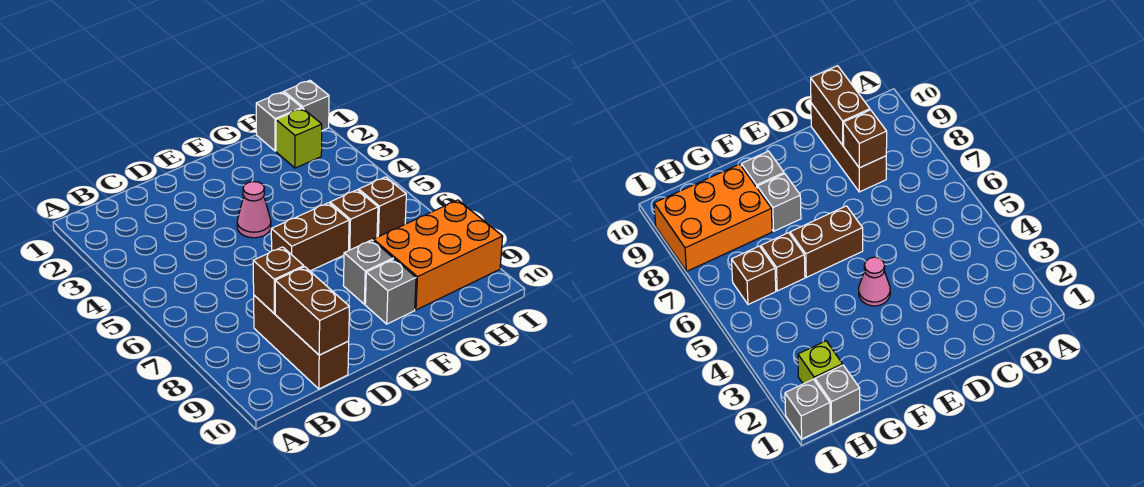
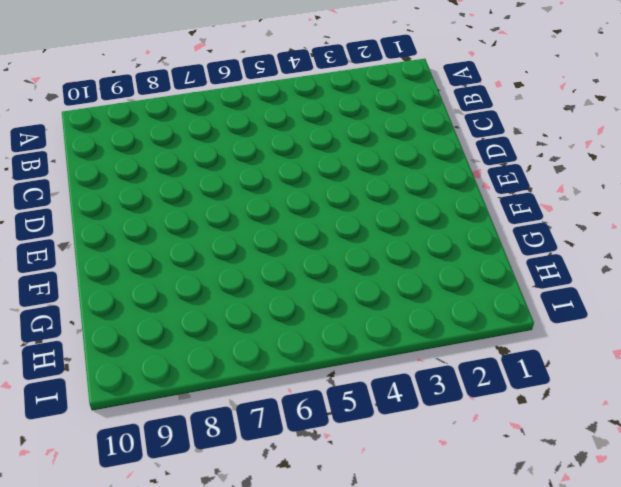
none -> brown brick C8:C10 level 1
none -> pink cone E4 level 1
none -> brown brick E6:F6 level 1

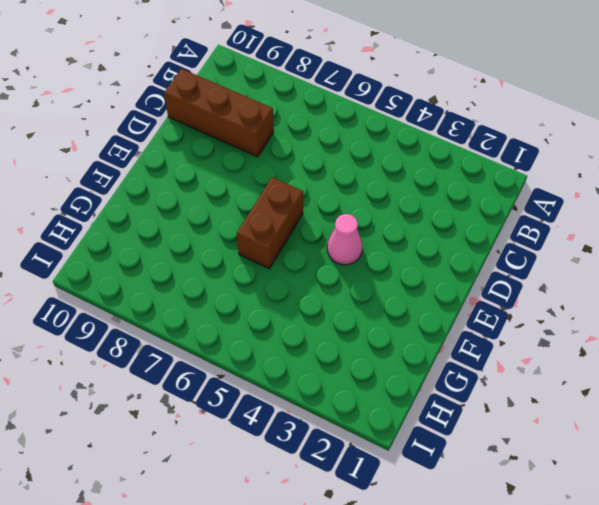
none -> grey brick F8 level 1
none -> grey brick F9 level 1
none -> brown brick G6 level 1

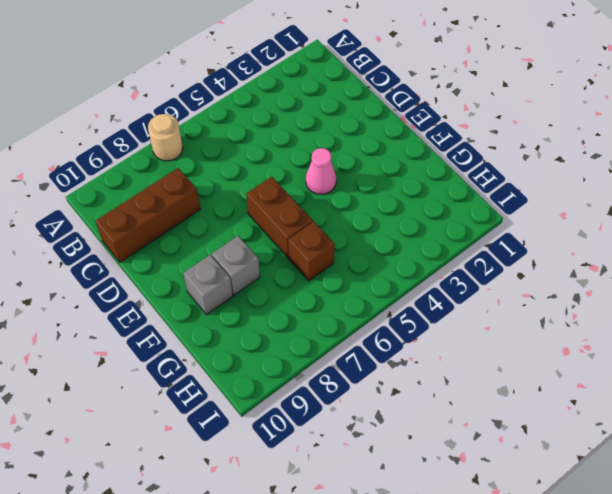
tan round brick A7 level 1 -> none
none -> orange brick G8:I9 level 1
none -> grey brick H1 level 1
none -> lime brick H2 level 1

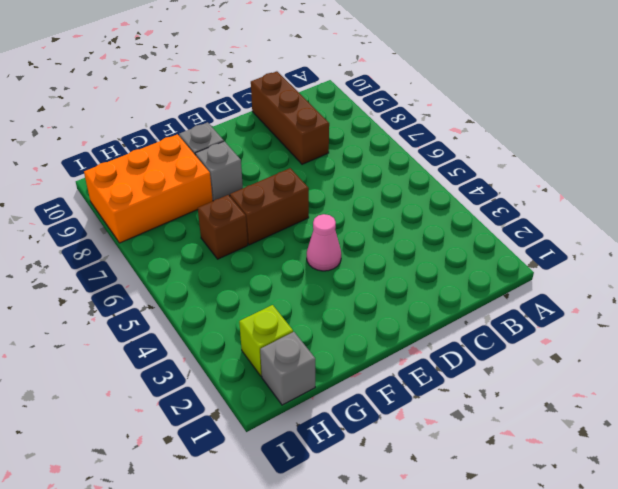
none -> brown brick H6 level 1
none -> grey brick I1 level 1
none -> brown brick C8 level 2

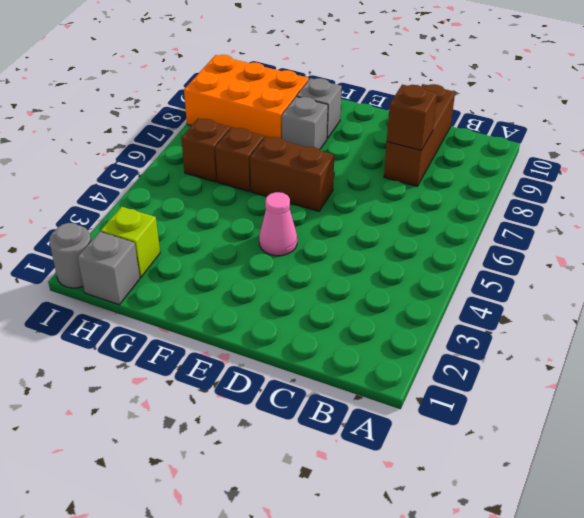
grey round brick I1 level 1 -> grey brick I1 level 1
none -> brown brick C9:C10 level 2

